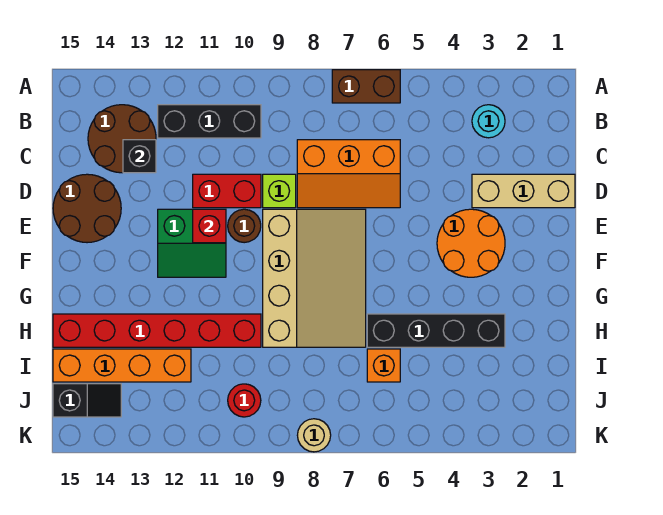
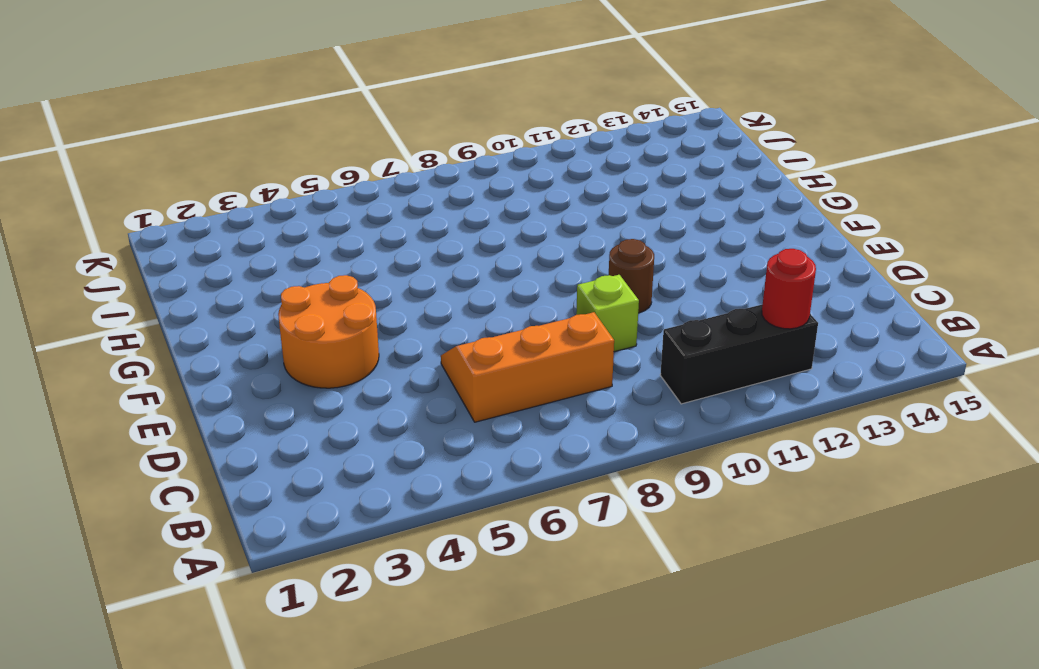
red round brick B12 level 2 -> red round brick J10 level 1
none -> brown brick A6:A7 level 1
none -> cyan round brick B3 level 1
none -> brown round brick B13:C14 level 1

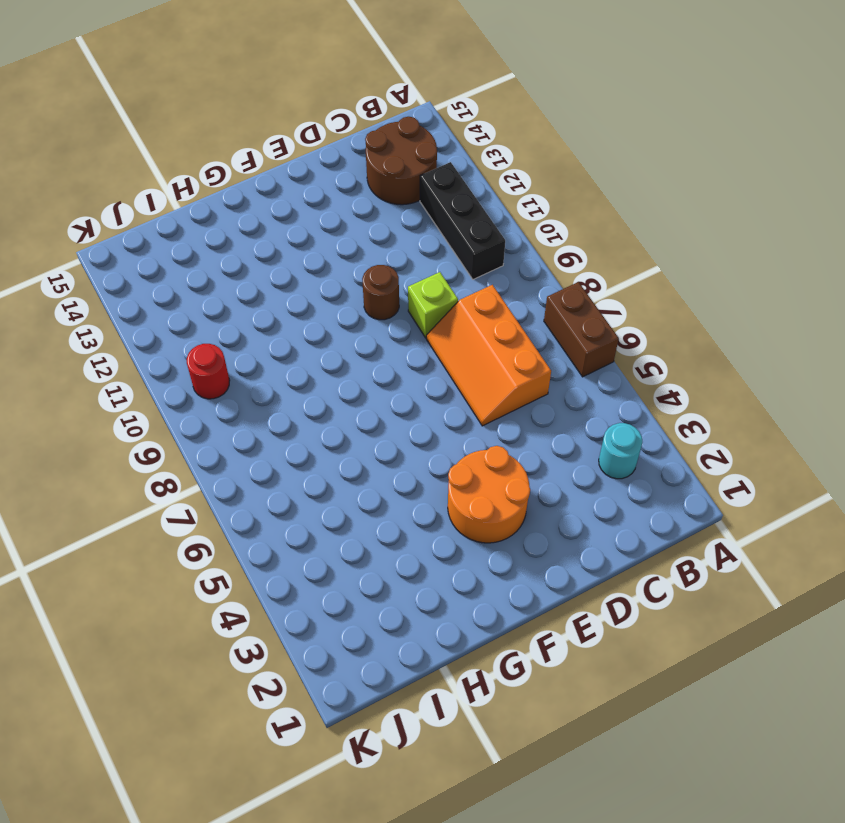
none -> tan brick D1:D3 level 1
none -> red brick D10:D11 level 1
none -> brown round brick D14:E15 level 1

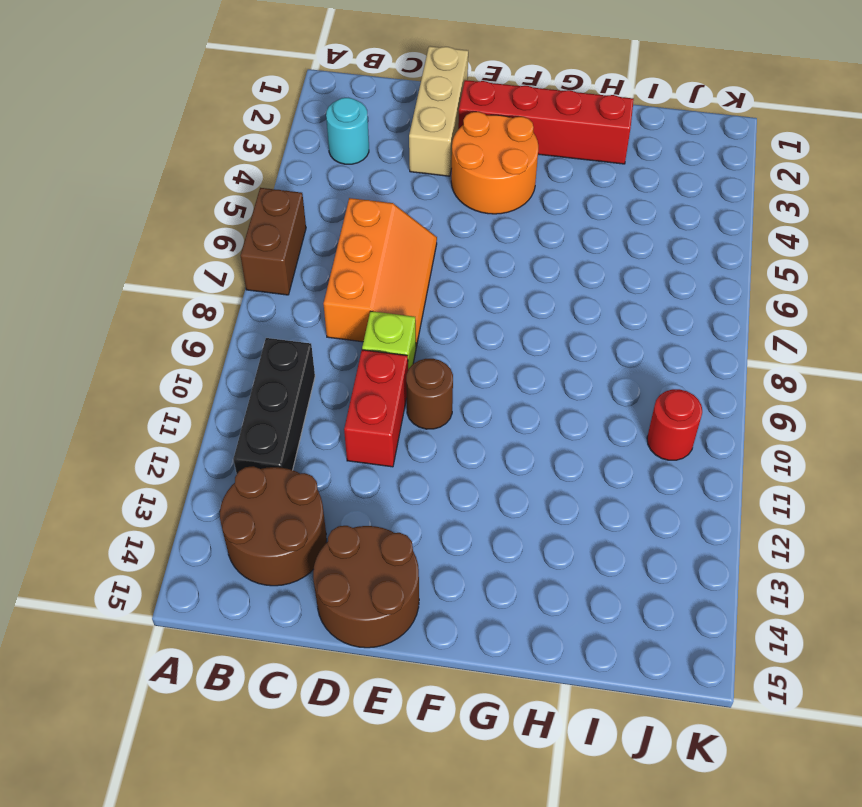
red brick E2:H2 level 1 -> none
none -> tan slope E7:H9 level 1 top 9
none -> green slope E11:F12 level 1 top E
none -> black brick H3:H6 level 1

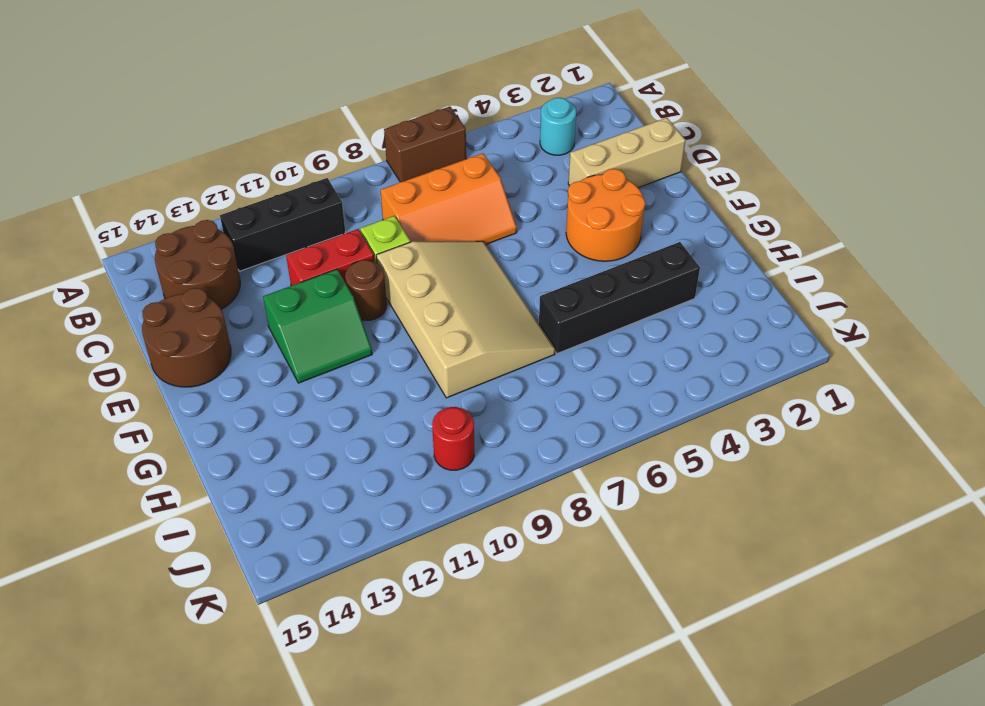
none -> red brick H10:H15 level 1
none -> orange brick I6 level 1
none -> orange brick I12:I15 level 1

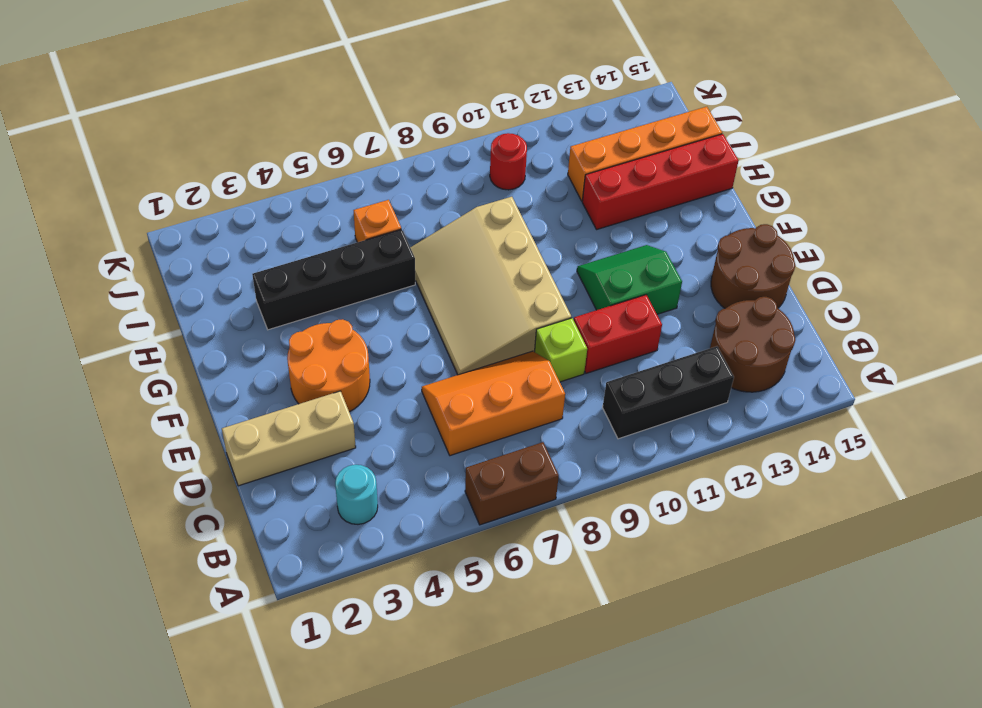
red brick H12:H15 level 1 -> red brick H10:H15 level 1
none -> brown round brick E10 level 1
none -> black slope J14:J15 level 1 top 15
none -> tan round brick K8 level 1

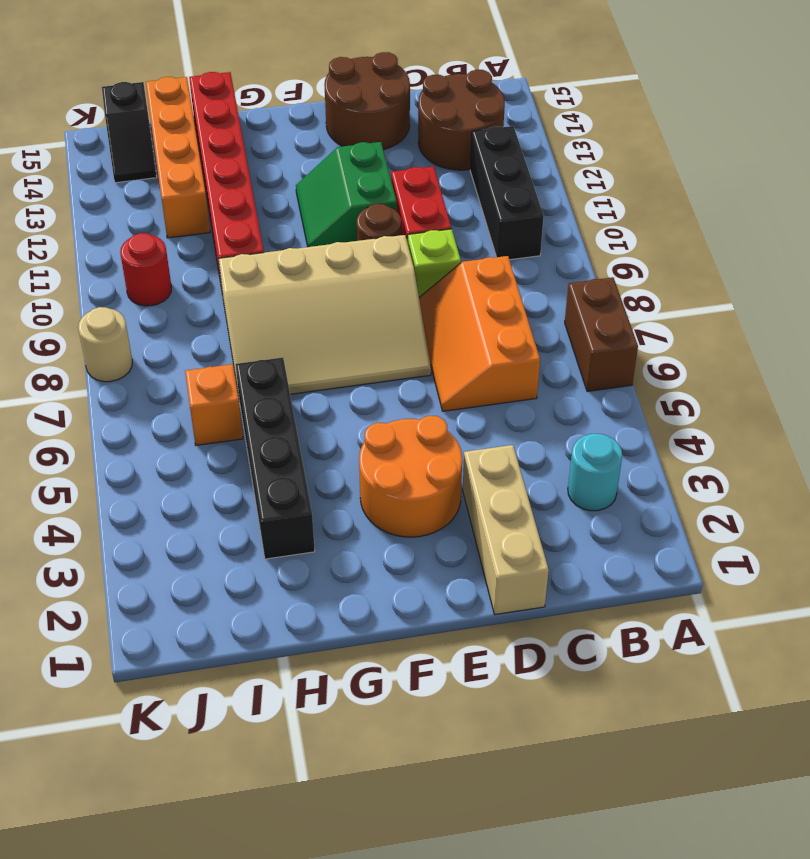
none -> black brick C13 level 2
none -> red brick E11 level 2

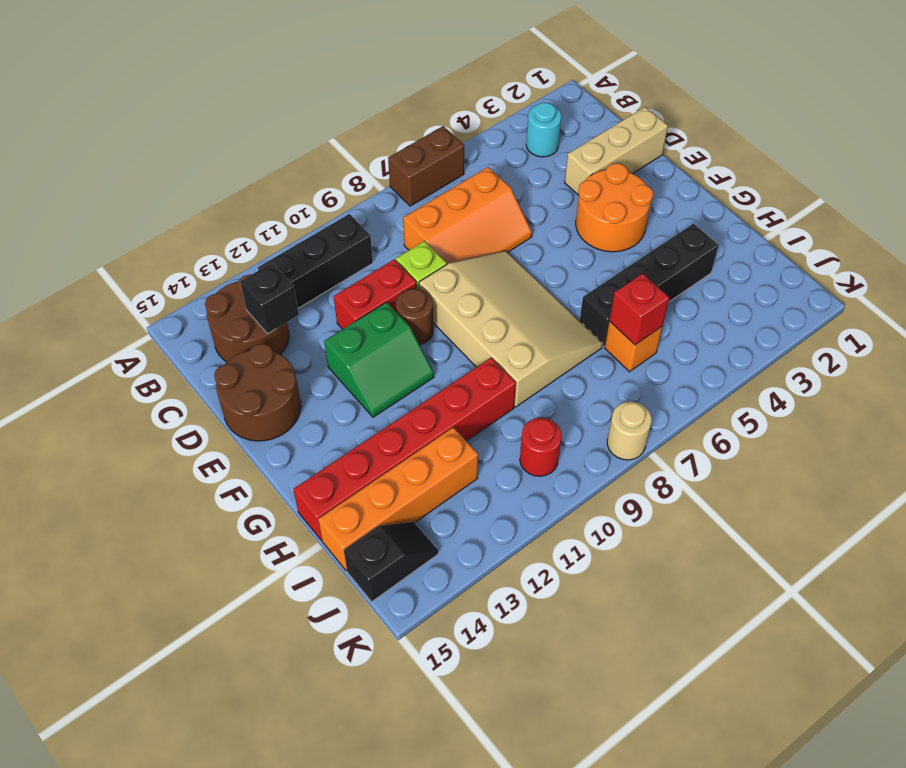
red brick I6 level 2 -> red brick E11 level 2

